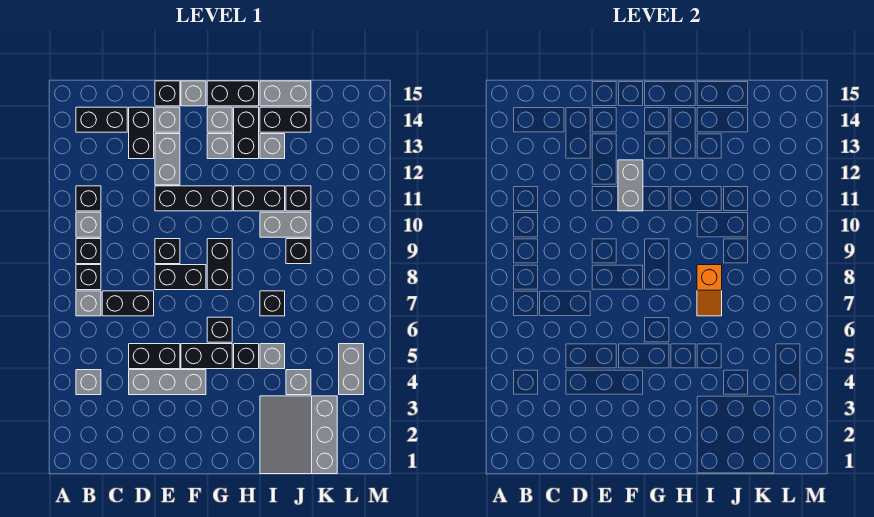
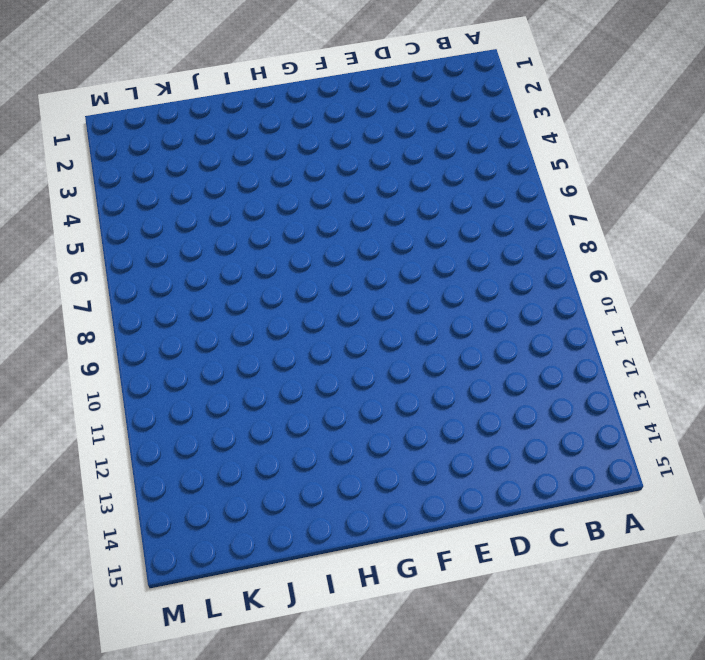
none -> grey brick B4 level 1
none -> grey brick B7 level 1
none -> black brick B8 level 1
none -> black brick B9 level 1

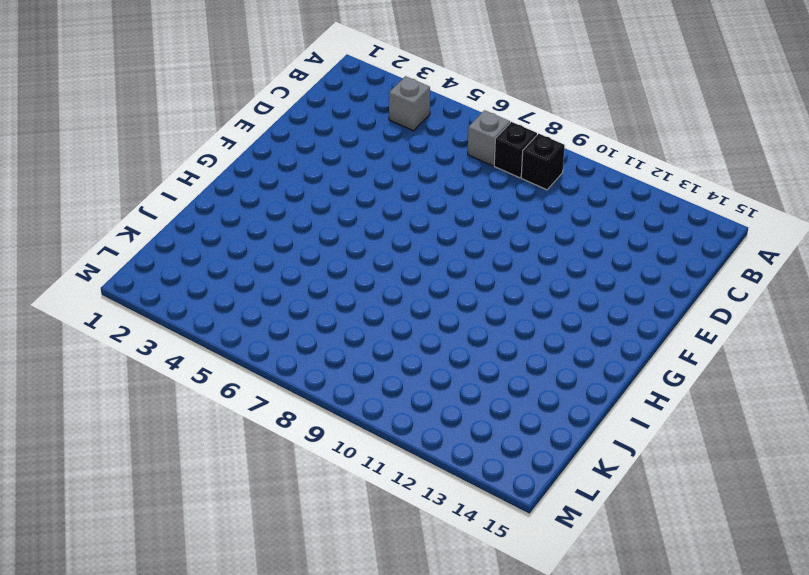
none -> grey brick B10 level 1
none -> black brick B11 level 1
none -> black brick B14:C14 level 1
none -> black brick C7:D7 level 1

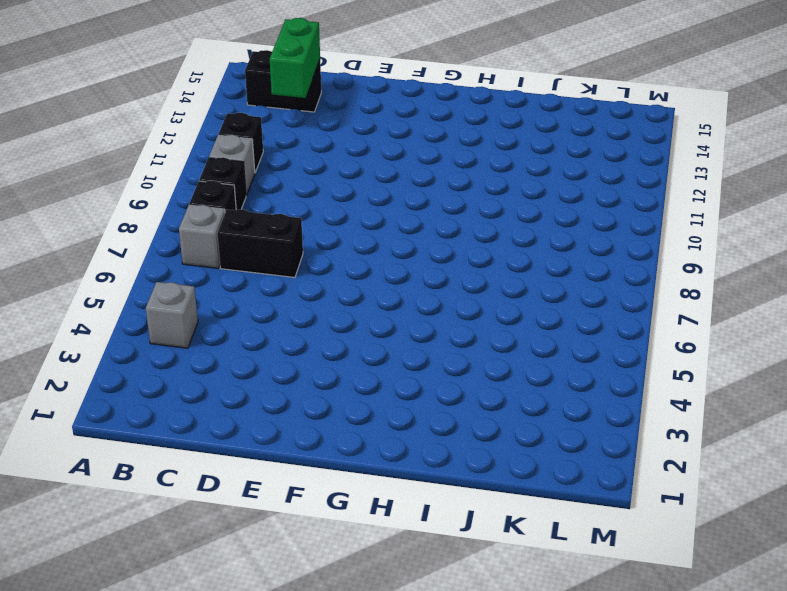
green brick C13:C14 level 2 -> none
none -> grey brick D4:F4 level 1
none -> black brick D5:E5 level 1
none -> black brick D13:D14 level 1
none -> black brick E8:F8 level 1

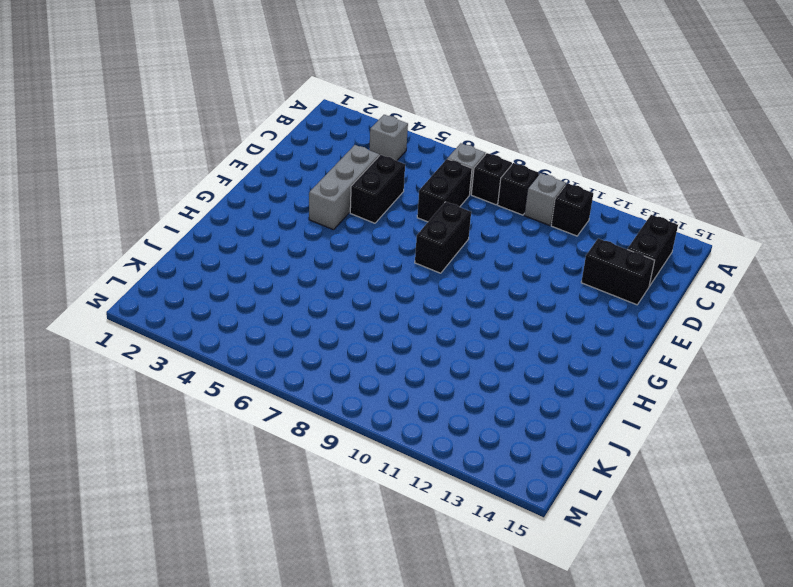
none -> black brick E9 level 1
none -> black brick E11:G11 level 1
none -> grey brick E12:E13 level 1
none -> grey brick E14 level 1

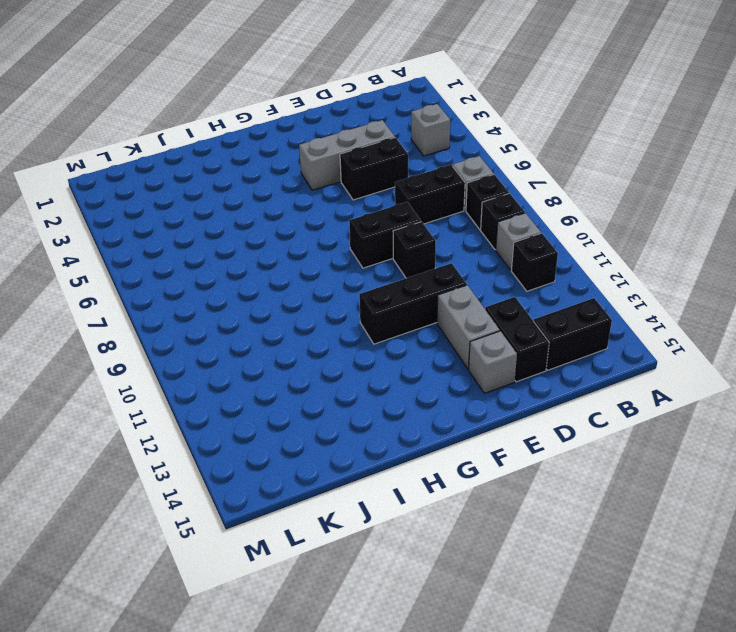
none -> black brick E15 level 1
none -> black brick F5:G5 level 1
none -> grey brick F15 level 1
none -> black brick G6 level 1

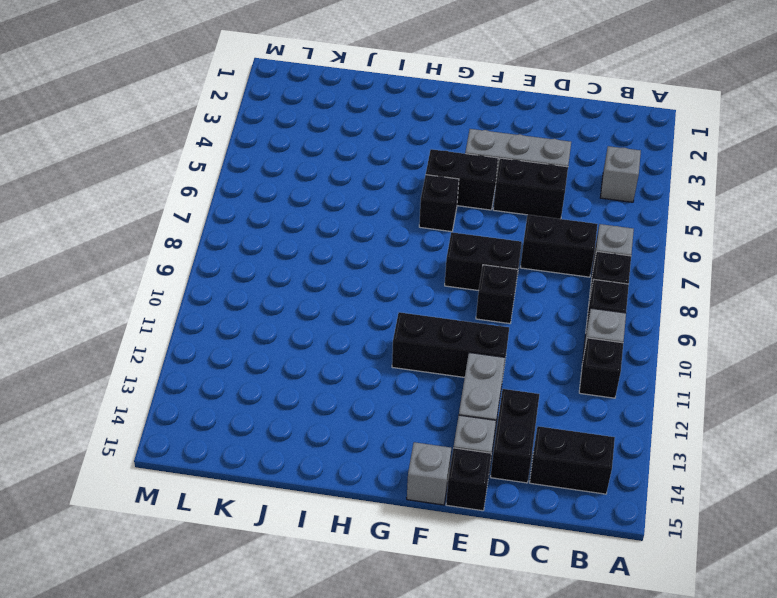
none -> black brick G8:G9 level 1
none -> grey brick G13 level 1
none -> grey brick G14 level 1
none -> black brick G15:H15 level 1

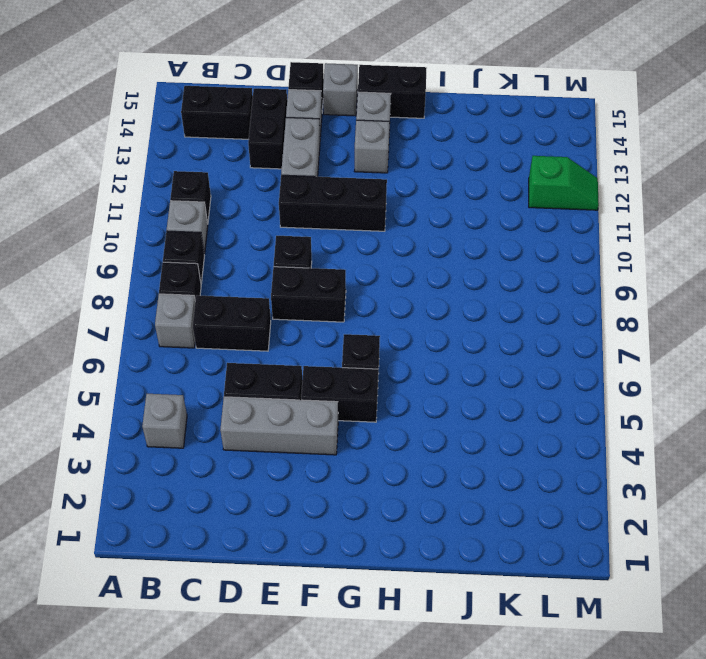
green slope L12:M12 level 1 top L -> none
none -> black brick G8:G9 level 1
none -> black brick H5 level 1
none -> black brick H11:I11 level 1
none -> black brick H13:H14 level 1

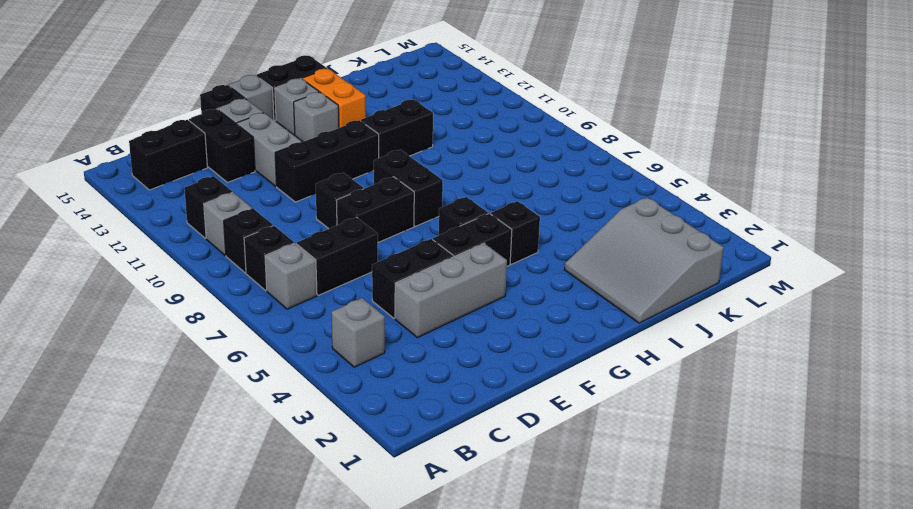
orange brick H13:H14 level 1 -> black brick H13:H14 level 1
none -> grey brick I5 level 1
none -> black brick I7 level 1
none -> grey brick I10:J10 level 1
none -> grey brick I13 level 1

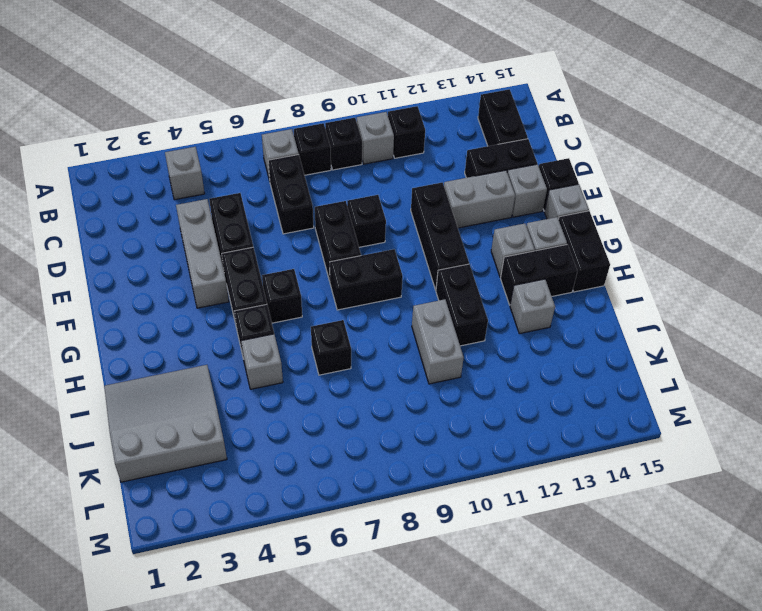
none -> black brick I14:J14 level 1
none -> grey brick I15:J15 level 1
none -> grey brick J4 level 1
none -> black brick J9 level 1

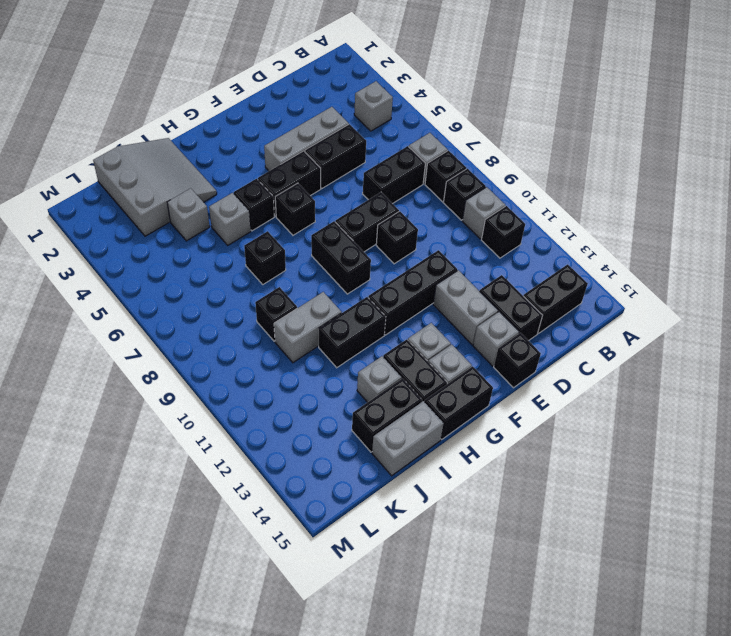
none -> grey brick F15 level 1
none -> black brick J11 level 1
none -> grey brick L4:L5 level 1
none -> grey brick F11:F12 level 2

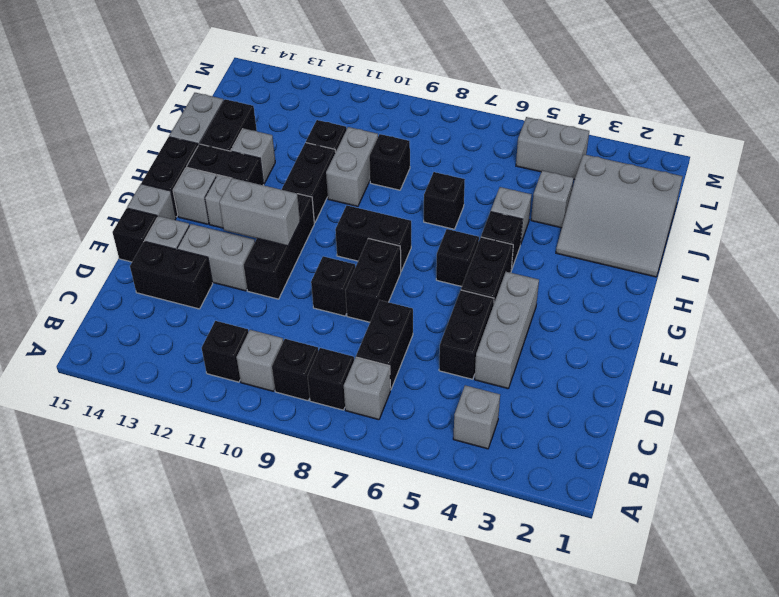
none -> black brick B14:C14 level 1
none -> orange slope I7:I8 level 2 top 8

